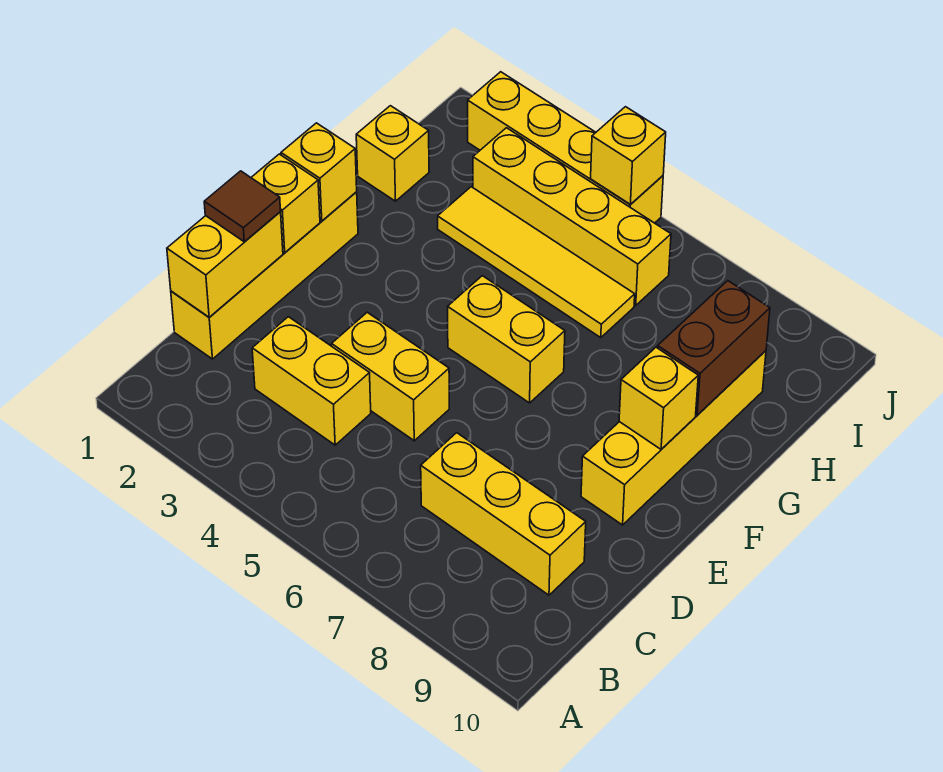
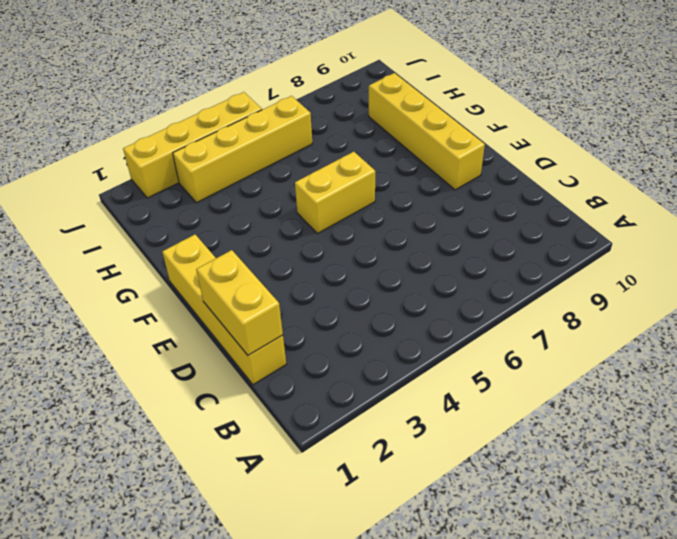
none -> yellow brick C3:C4 level 1
none -> yellow brick C7:C9 level 1
none -> yellow brick D4:D5 level 1

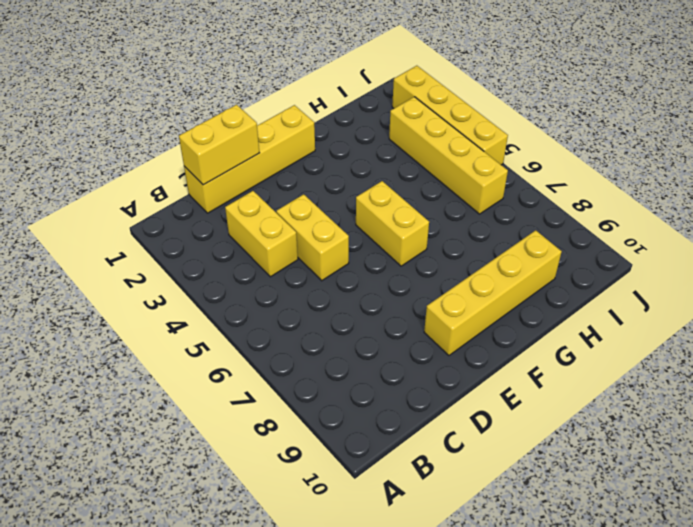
none -> yellow brick C7:C9 level 1
none -> yellow brick H1 level 1
none -> yellow tile H3:H6 level 1

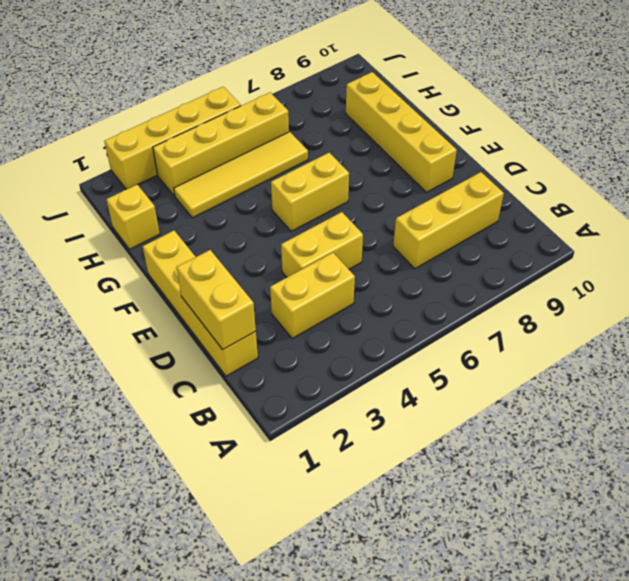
none -> yellow brick E1 level 2
none -> yellow brick F1 level 2
none -> yellow brick F9 level 2

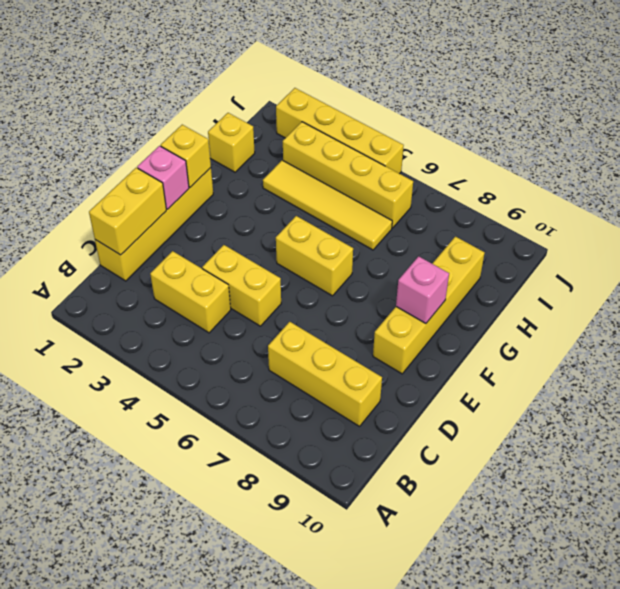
pink brick E1 level 2 -> yellow brick E1 level 2
pink brick F9 level 2 -> yellow brick F9 level 2
none -> brown brick G9:H9 level 2
none -> yellow brick J5 level 2
none -> brown tile D1 level 3

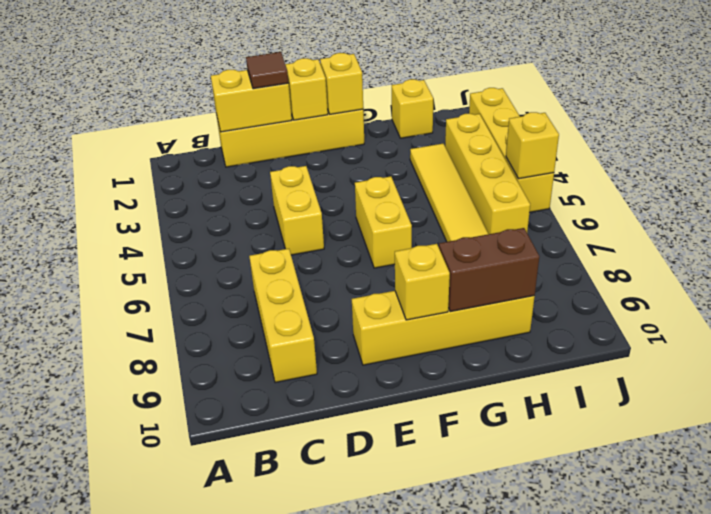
none -> yellow brick C3:C4 level 1

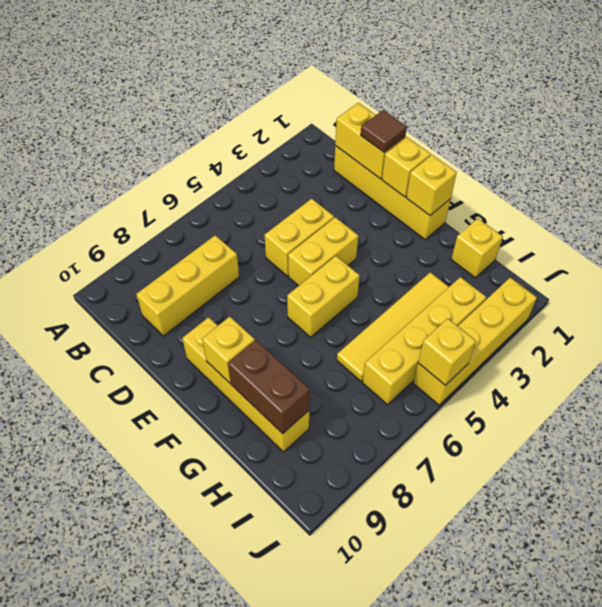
yellow brick E4:E5 level 1 -> yellow brick C3:C4 level 1

